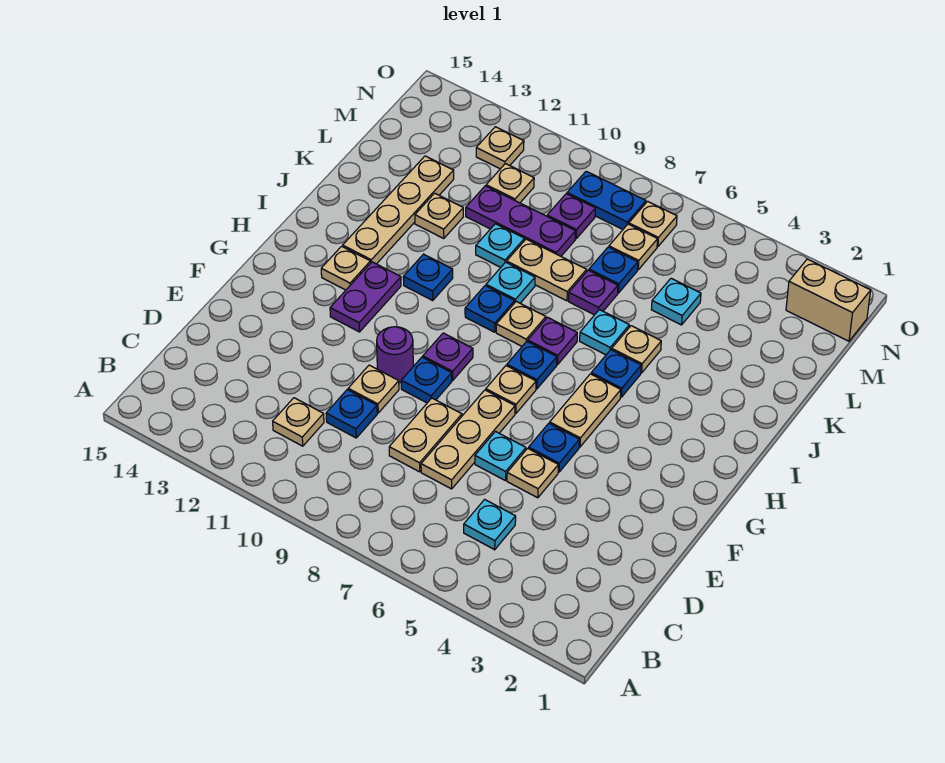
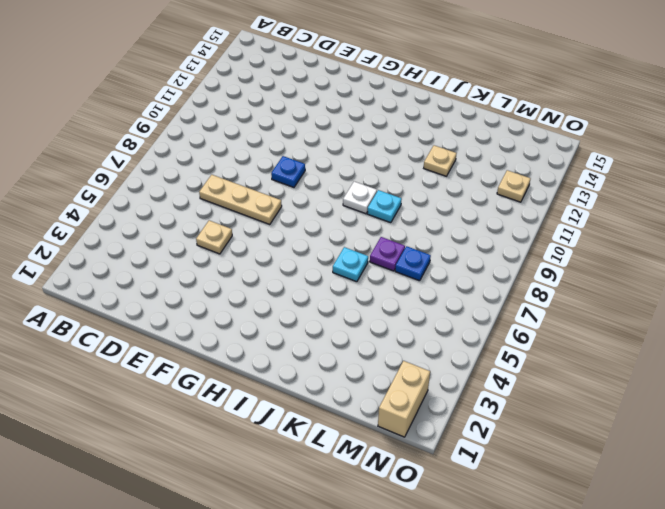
white plate I9 level 1 -> blue plate I9 level 1
none -> cyan plate C5 level 1
none -> tan plate C11 level 1
none -> tan plate D8:E8 level 1
none -> blue plate D10 level 1

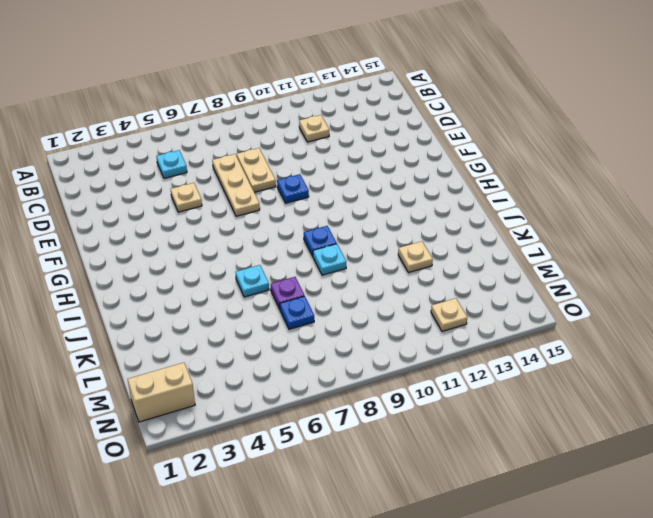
none -> blue plate D10 level 1
none -> cyan plate E6 level 1
none -> tan plate E10 level 1
none -> blue plate F5 level 1

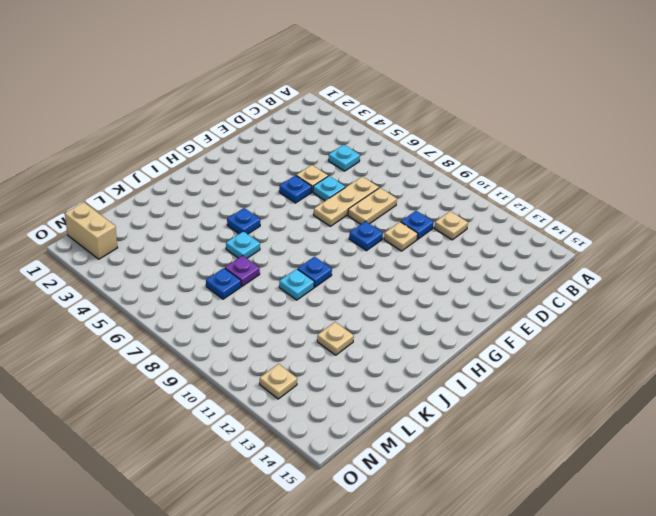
none -> purple round brick F10 level 1
none -> tan plate G5:H5 level 1
none -> tan plate G7 level 1
none -> purple plate G9 level 1

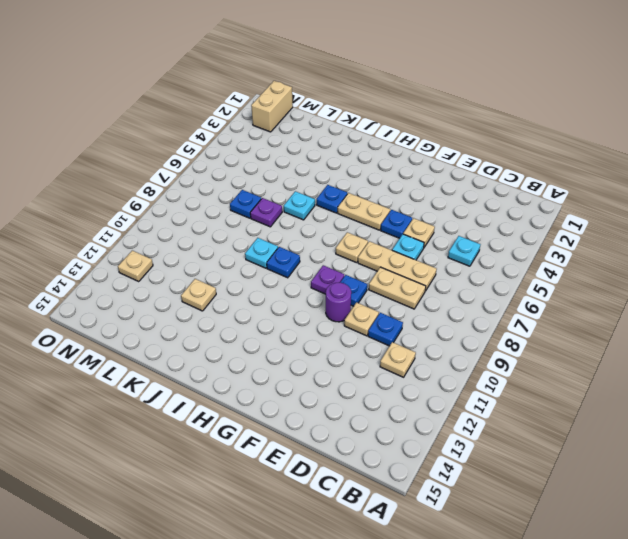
none -> purple plate G12:H12 level 1
none -> blue plate H7 level 1
none -> tan plate H13 level 1
none -> purple plate I7 level 1

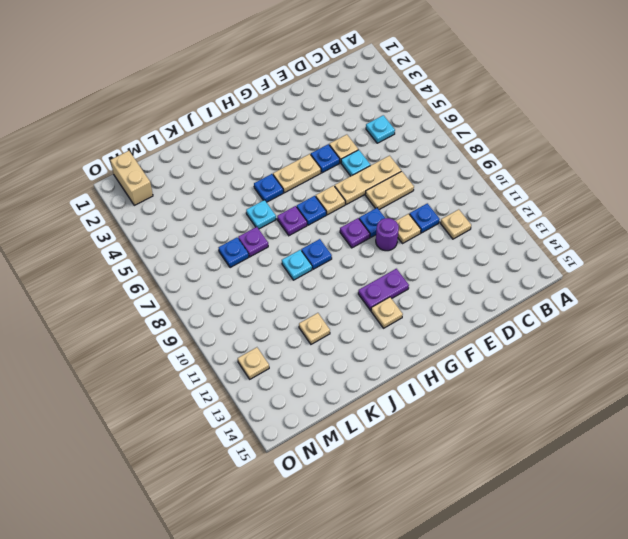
none -> tan plate I8 level 1
none -> blue plate I11 level 1
none -> tan plate I13:L13 level 1
none -> tan plate J5 level 1

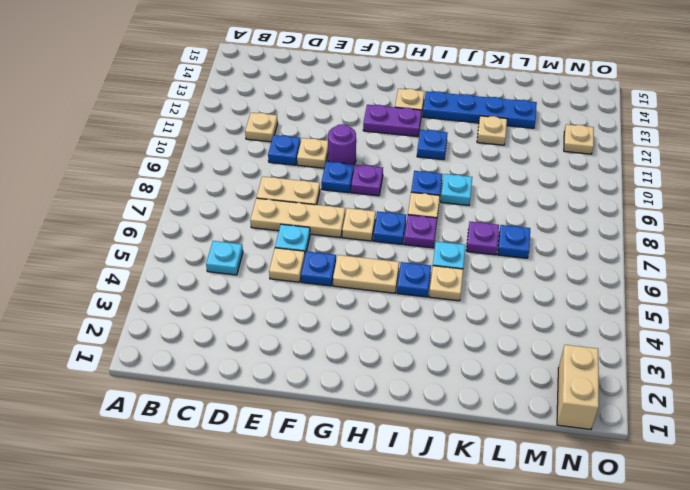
blue plate I13:L13 level 1 -> tan plate I13:L13 level 1
none -> tan plate K8:K9 level 1
none -> cyan plate K10 level 1
none -> cyan plate L5 level 1
none -> purple plate L9:L11 level 1

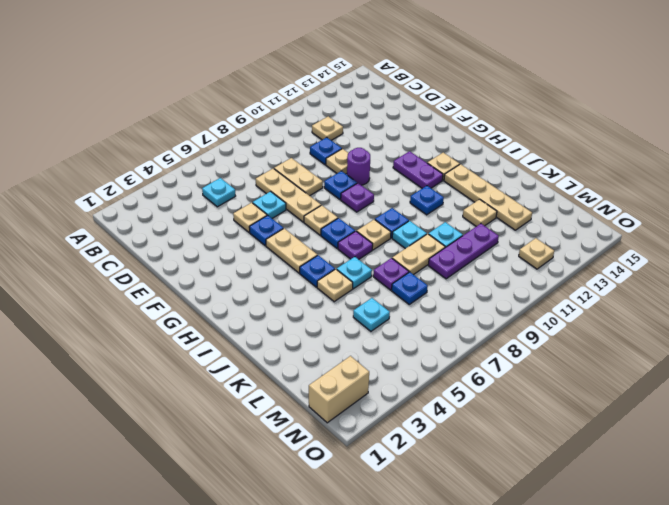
none -> tan plate M7 level 1
none -> purple plate M9 level 1
none -> tan plate M11 level 1
none -> tan plate N7 level 1

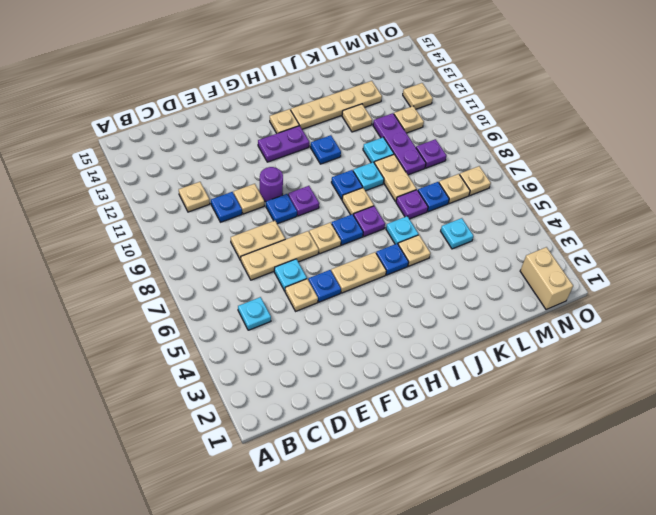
none -> blue plate N8:N9 level 1

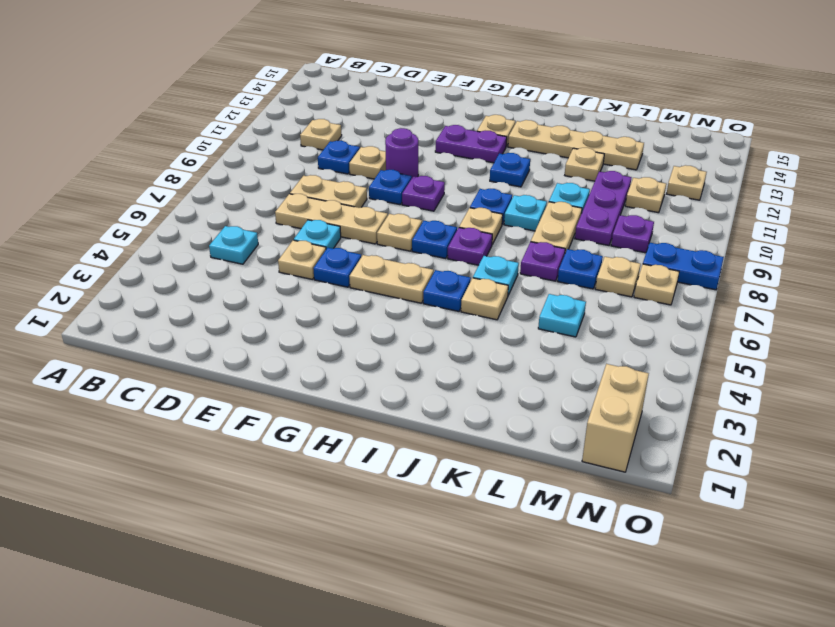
blue plate N8:O8 level 1 -> blue plate N8:N9 level 1

